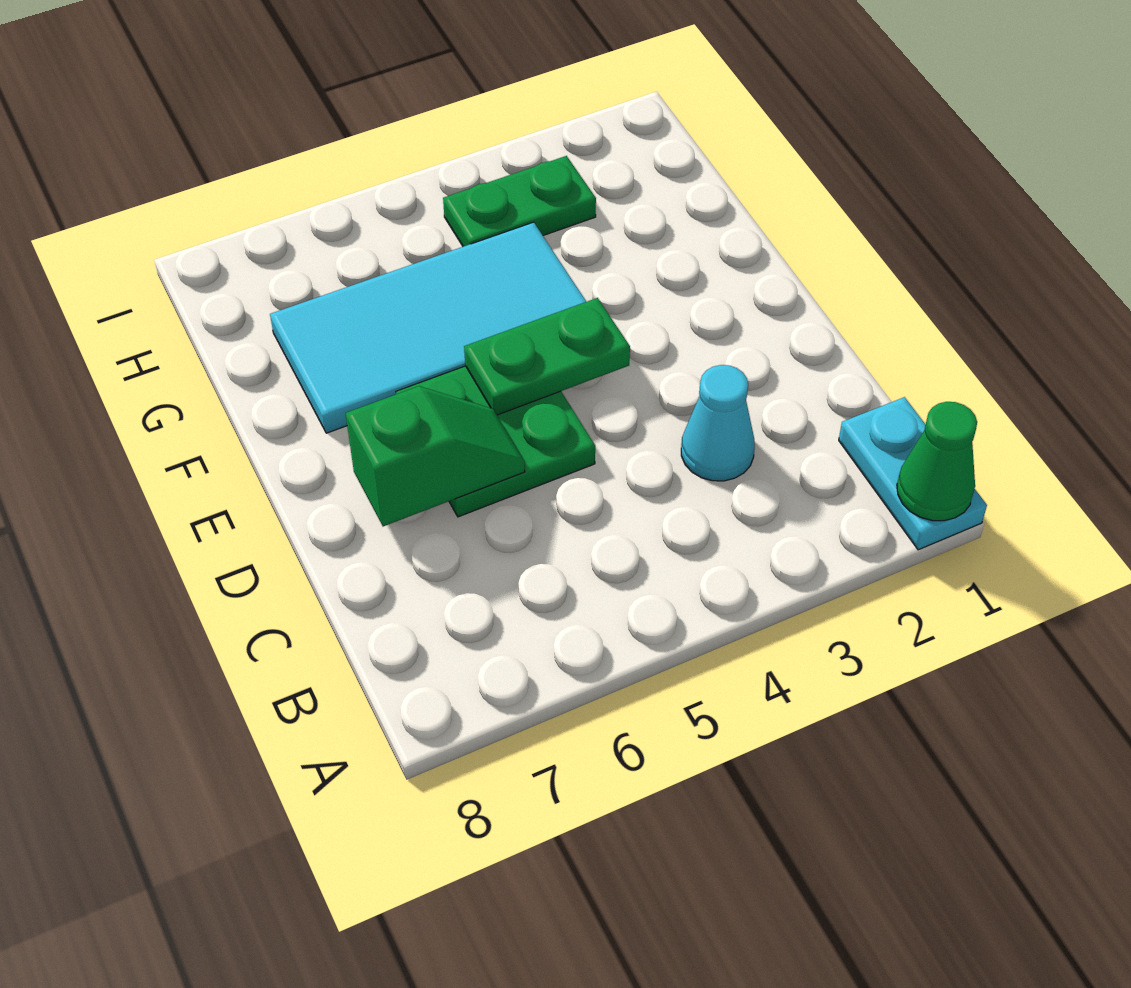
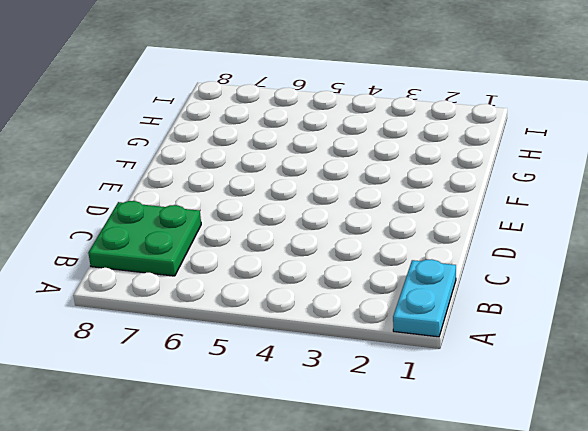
green plate B7:C8 level 1 -> green plate D5:E6 level 1
none -> cyan cone C3 level 1
none -> cyan tile F4:G7 level 1

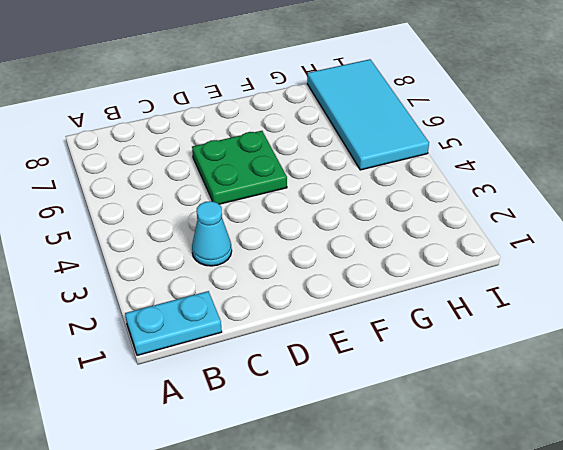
cyan tile H5:I8 level 1 -> cyan tile F4:G7 level 1
none -> green plate H3:H4 level 1
none -> green cone A1 level 2

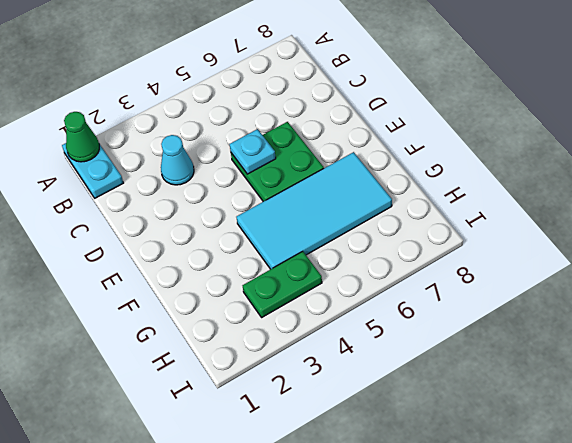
cyan plate D5 level 2 -> none
none -> green slope D6:D7 level 2 top 7
none -> green plate E4:E5 level 2

